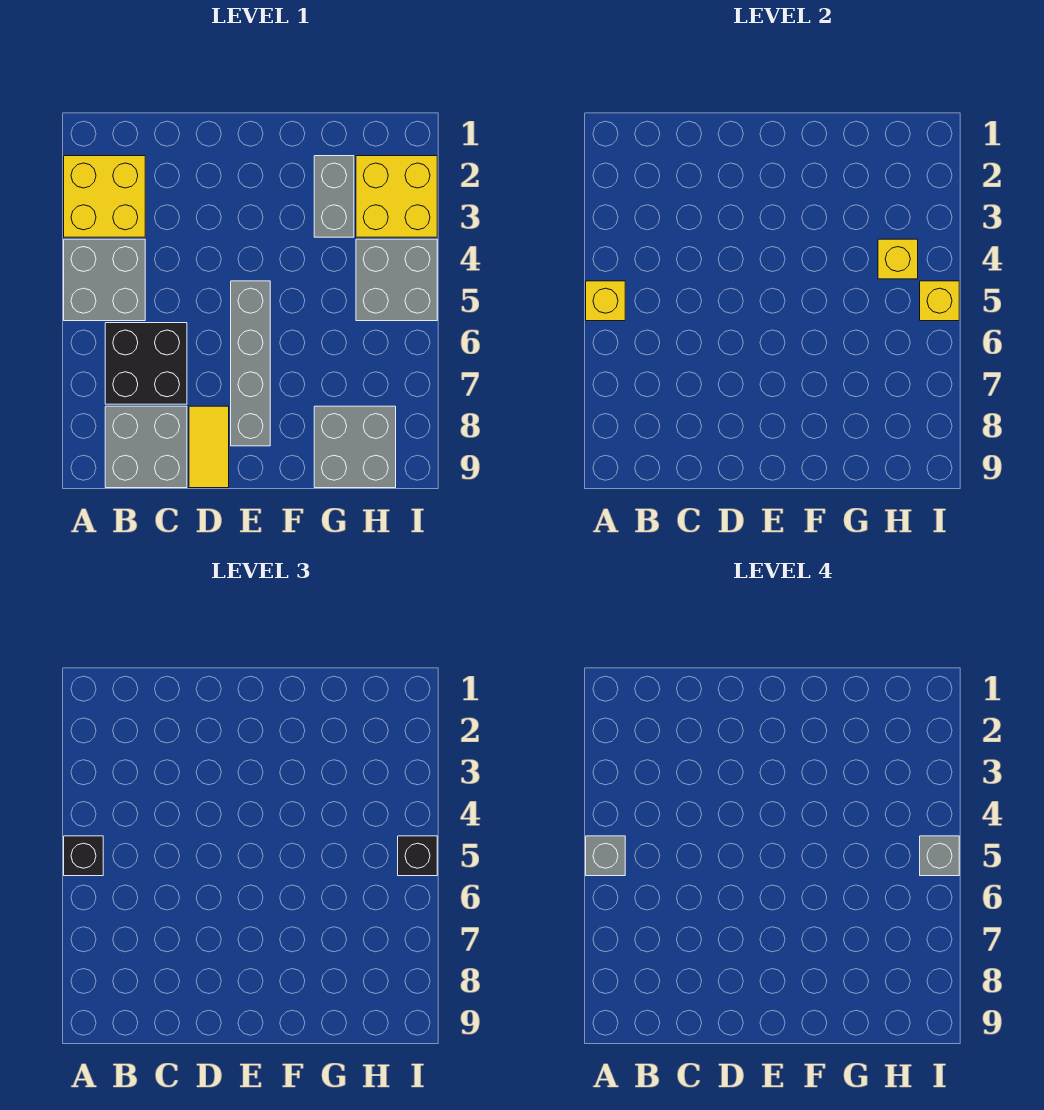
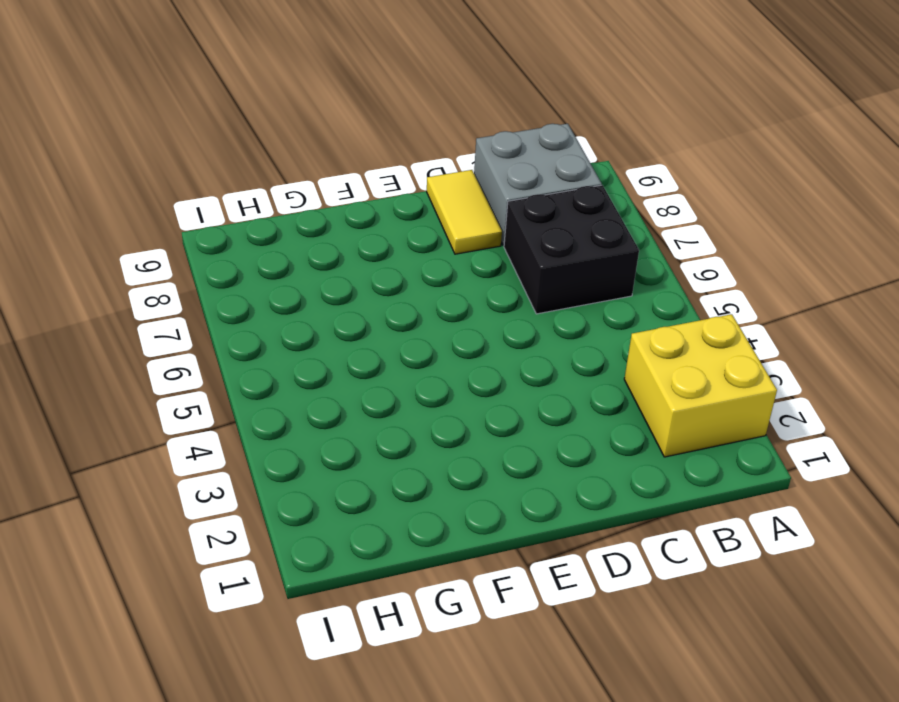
none -> grey brick A4:B5 level 1
none -> grey brick E5:E8 level 1
none -> grey brick G2:G3 level 1

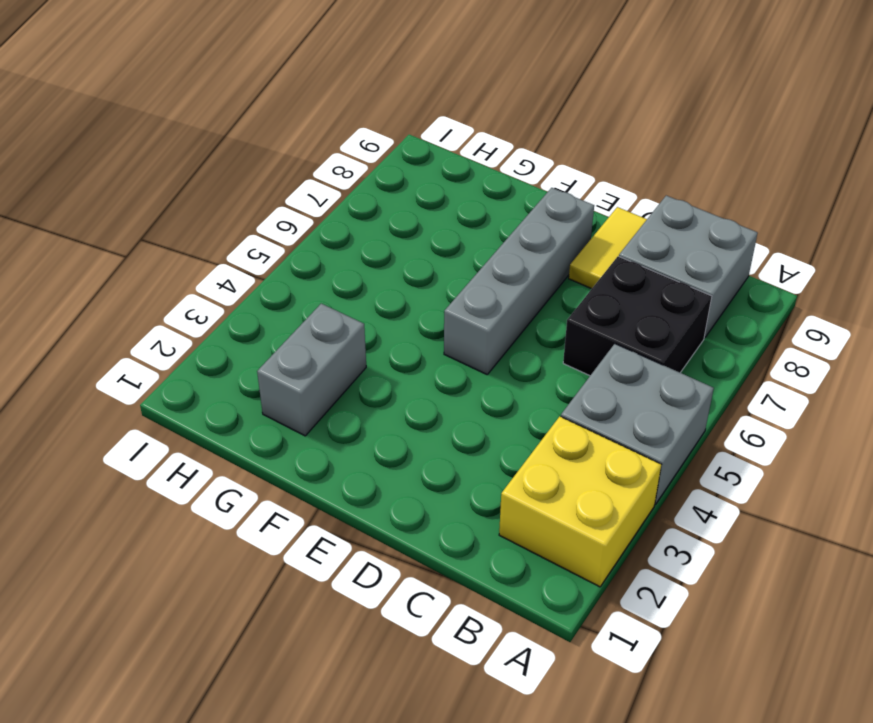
none -> grey brick G8:H9 level 1
none -> yellow brick H2:I3 level 1
none -> grey brick H4:I5 level 1

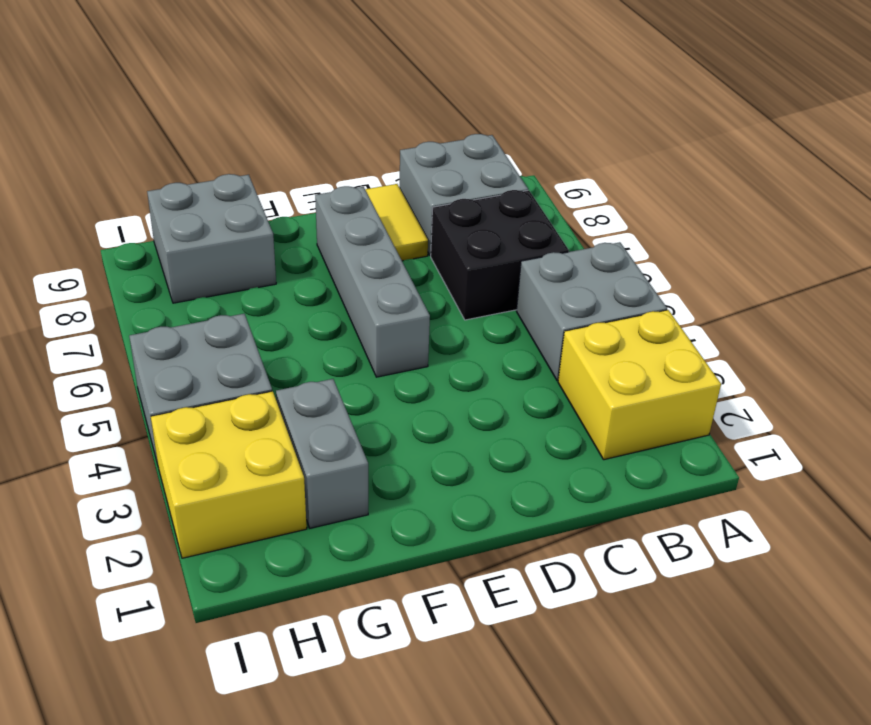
none -> yellow brick A5 level 2
none -> yellow brick H4 level 2
none -> yellow brick I5 level 2

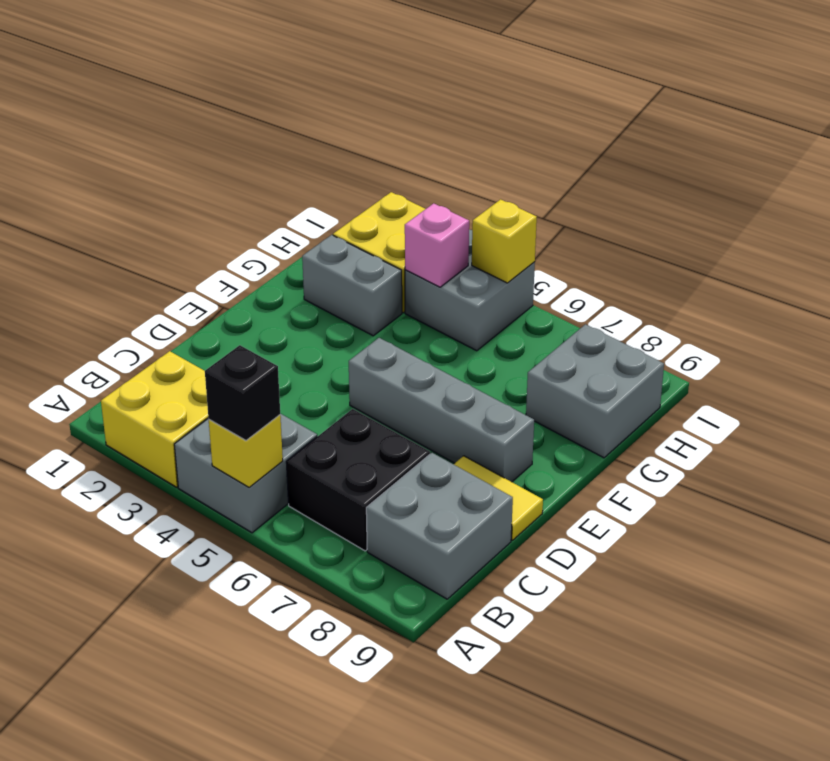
pink brick H4 level 2 -> yellow brick H4 level 2
none -> black brick I5 level 3
none -> grey brick A5 level 4
none -> grey brick I5 level 4

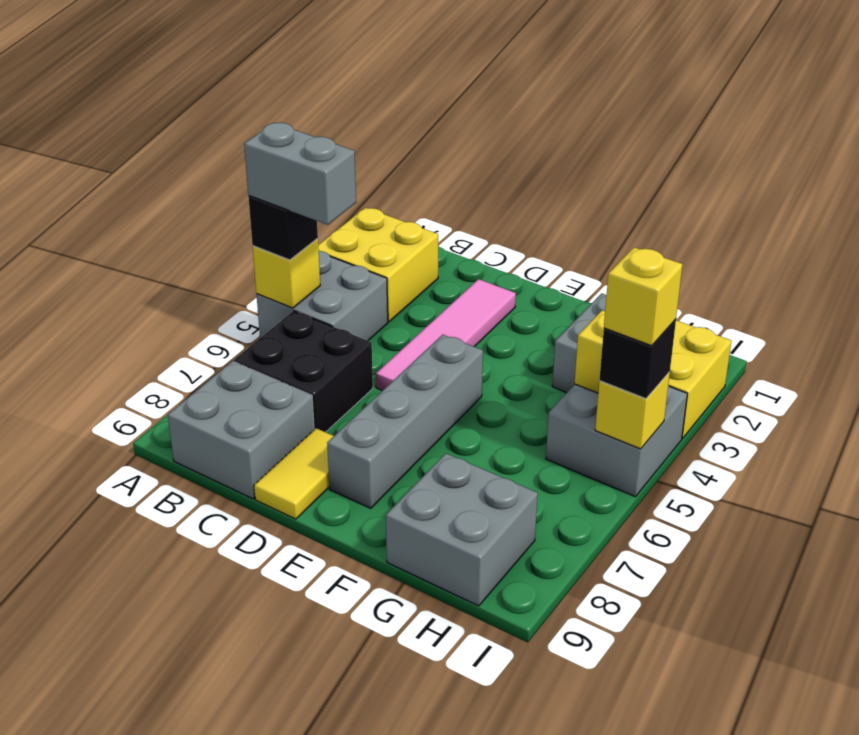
grey brick A5:B5 level 4 -> grey brick A5 level 4
pink tile D2:D5 level 1 -> none
yellow brick I5 level 4 -> grey brick I5 level 4

